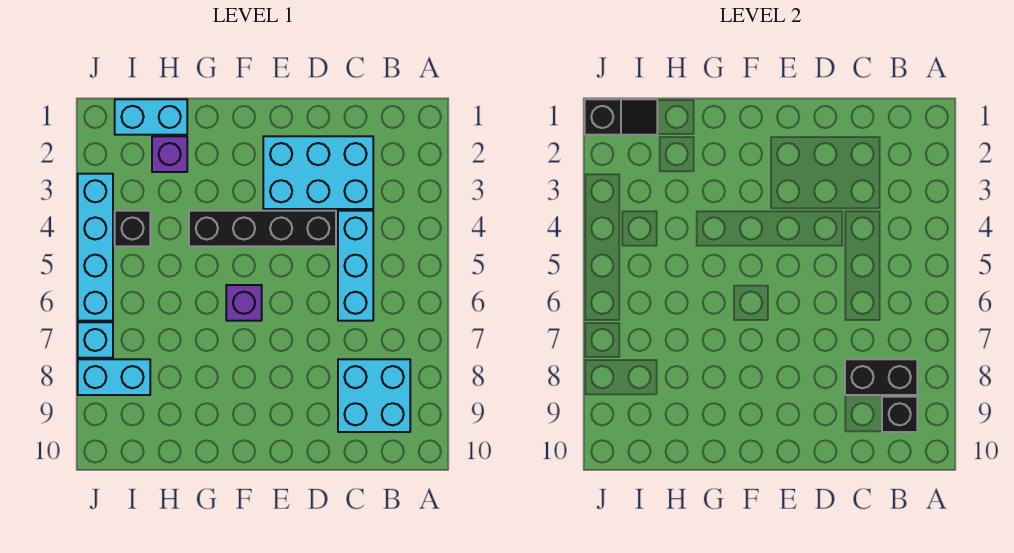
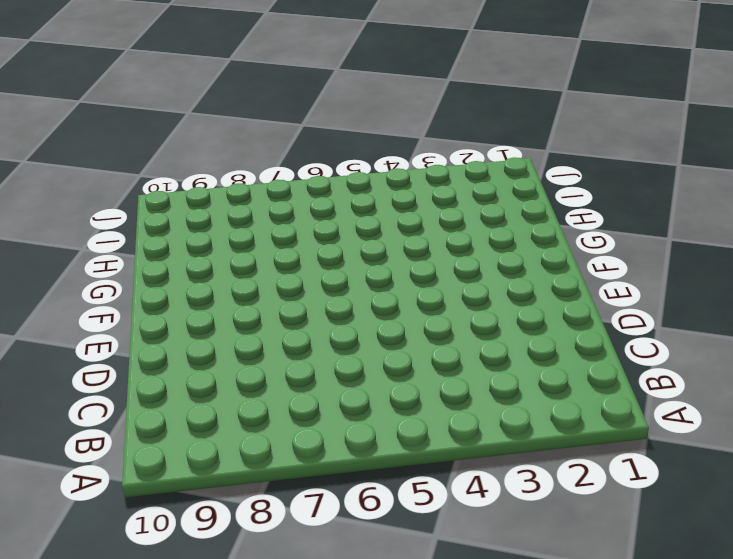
none -> cyan brick B8:C9 level 1
none -> cyan brick C2:E3 level 1
none -> cyan brick C4:C6 level 1

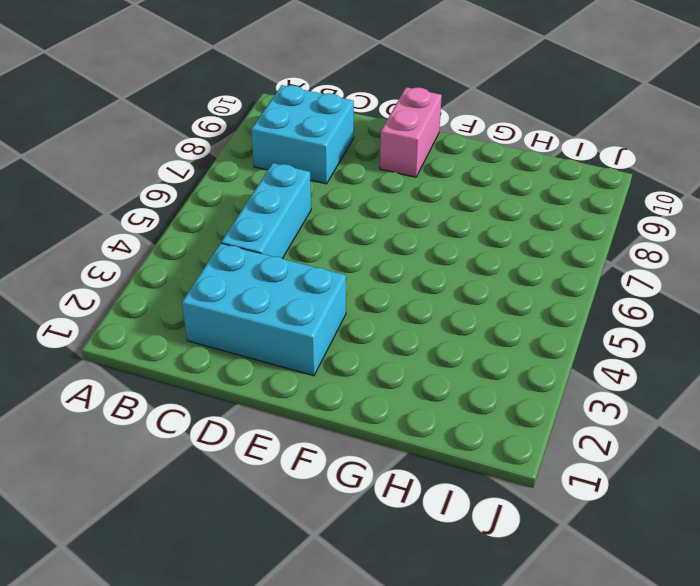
pink brick E9:E10 level 1 -> none
none -> black brick D4:G4 level 1
none -> purple brick F6 level 1
none -> cyan brick H1:I1 level 1

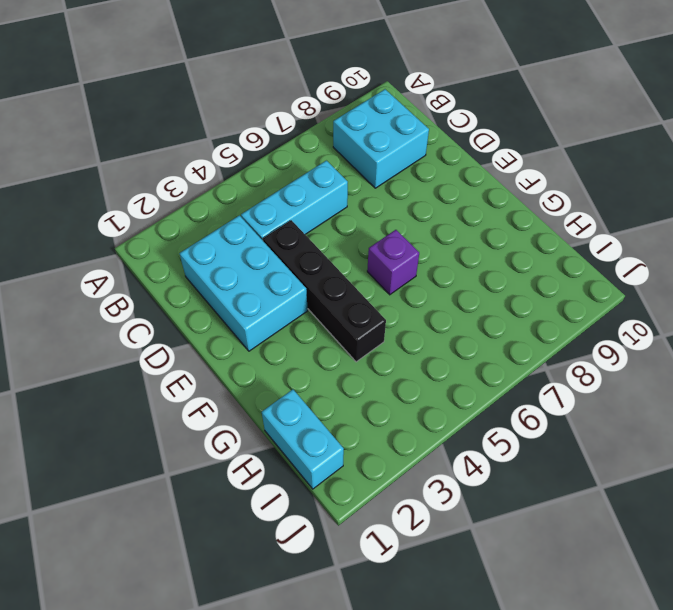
none -> purple brick H2 level 1
none -> black brick I4 level 1
none -> cyan brick I8:J8 level 1

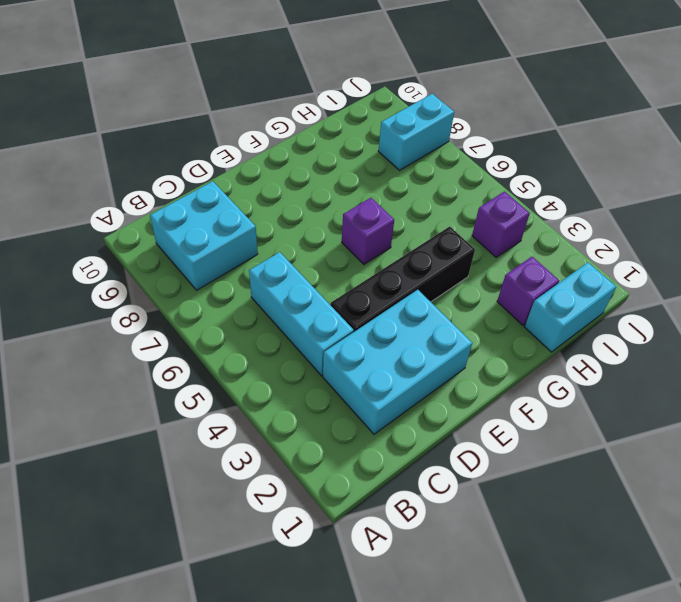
purple brick I4 level 1 -> black brick I4 level 1
none -> cyan brick J3:J6 level 1
none -> cyan brick J7 level 1
none -> black brick B8:C8 level 2

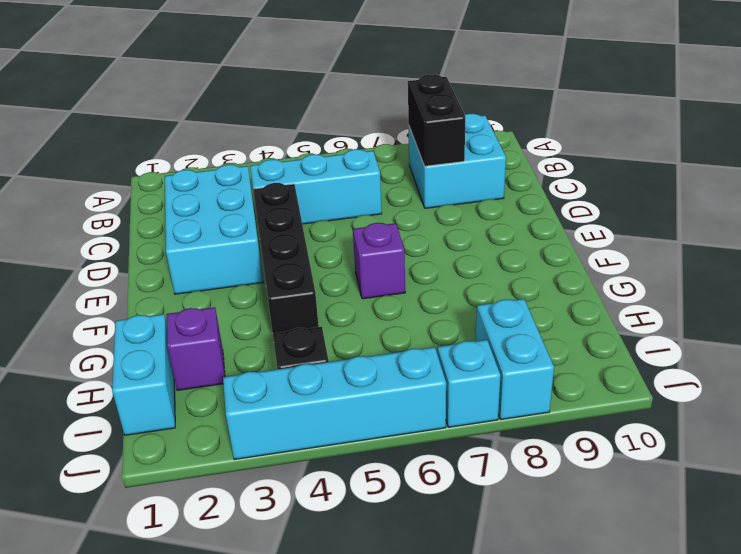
none -> black brick B9 level 2
none -> black slope I1:J1 level 2 top J

